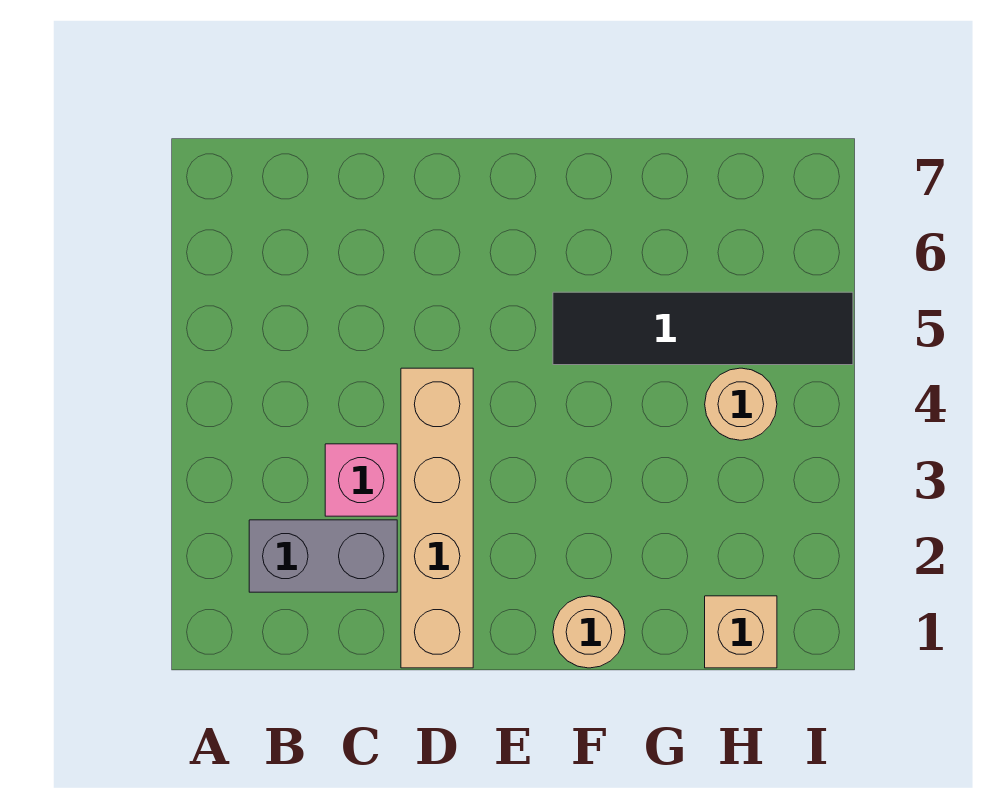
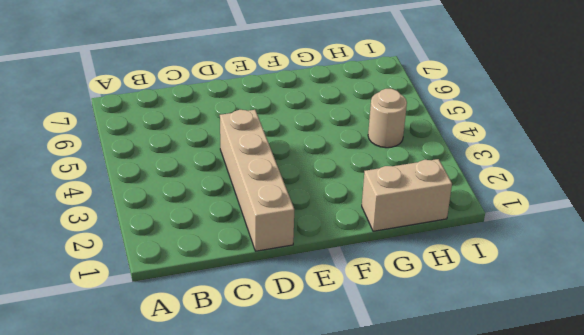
tan brick G1:H1 level 1 -> tan brick H1 level 1
none -> grey brick B2:C2 level 1
none -> pink brick C3 level 1

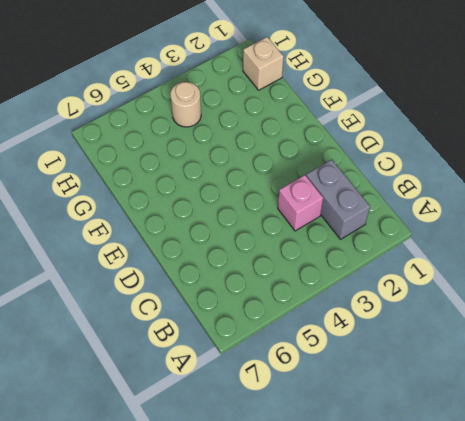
none -> tan brick D1:D4 level 1
none -> tan round brick F1 level 1

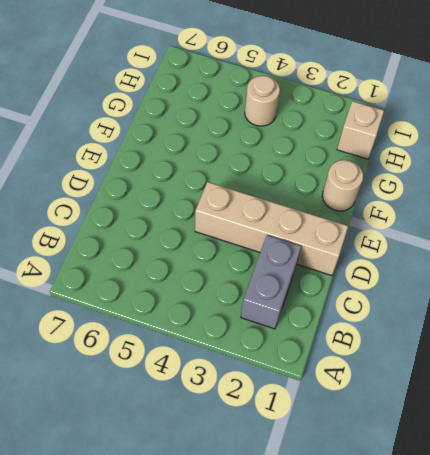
none -> pink brick C3 level 1
none -> black tile F5:I5 level 1

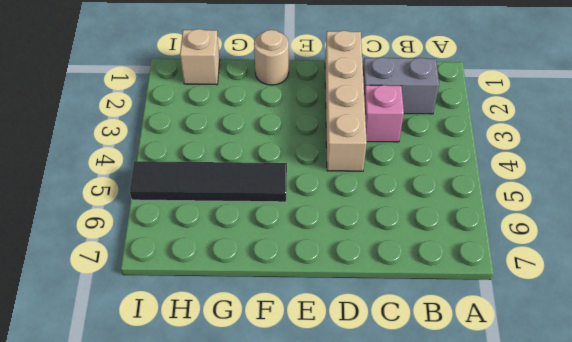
none -> tan round brick H4 level 1

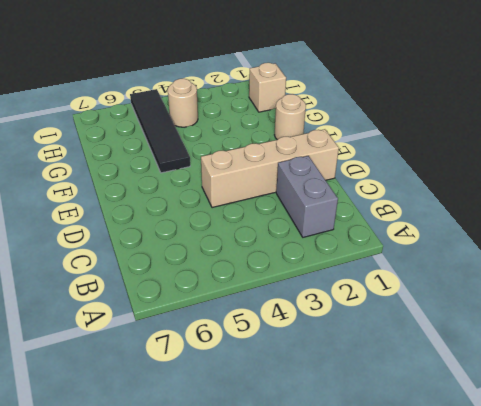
none -> pink brick C3 level 1

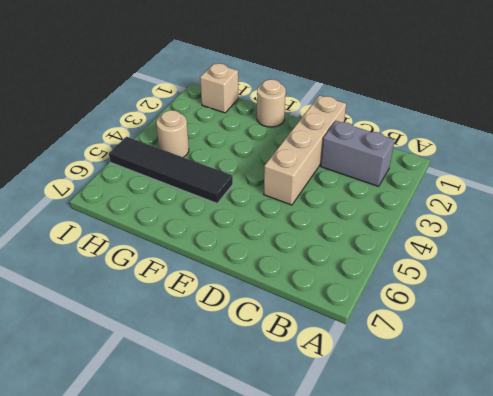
none -> pink brick C3 level 1

